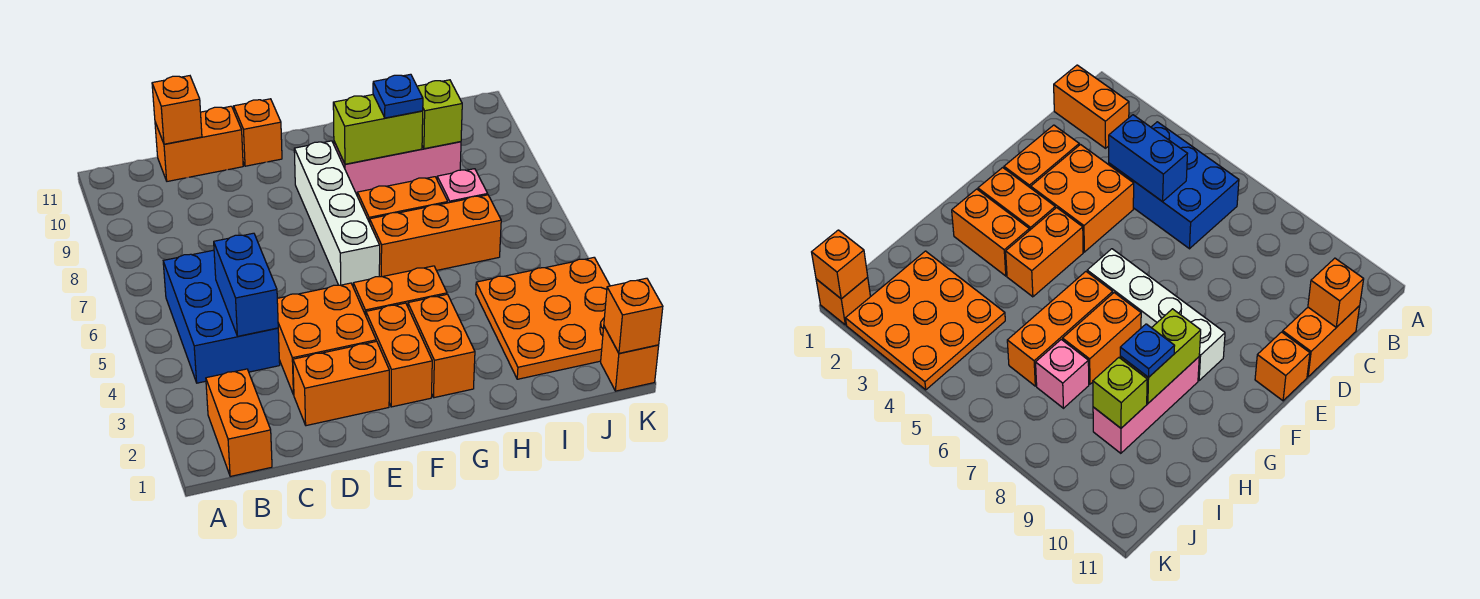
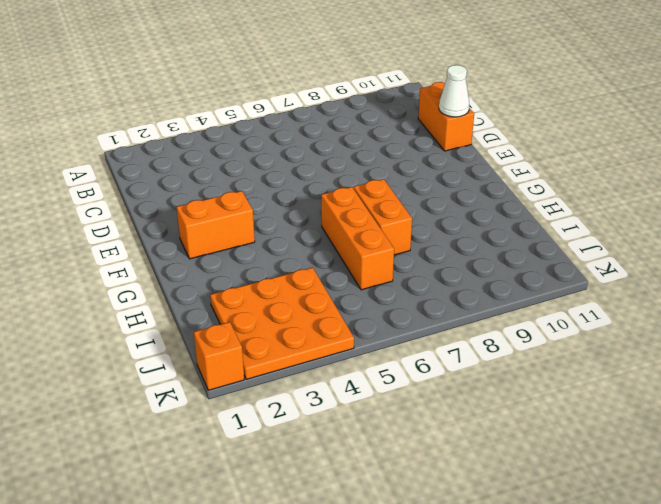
white cone D11 level 2 -> none
none -> orange brick B1:B2 level 1
none -> blue brick B4:C6 level 1
none -> orange brick D2:E2 level 1

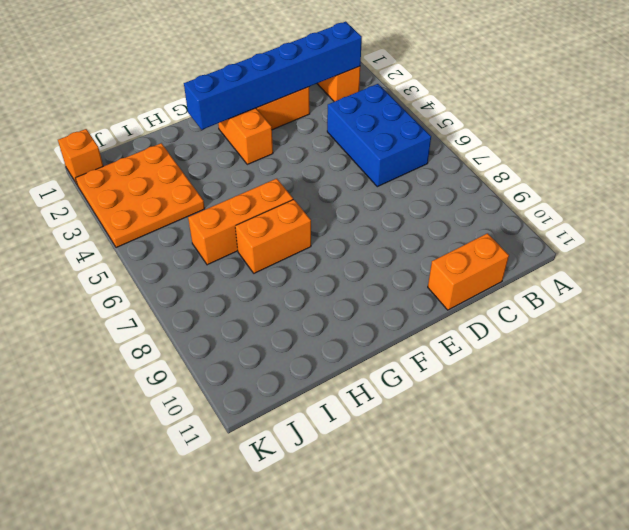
blue brick B2:G2 level 2 -> none
none -> orange brick D3:E4 level 1
none -> orange brick E11 level 1
none -> orange brick F4:G4 level 1

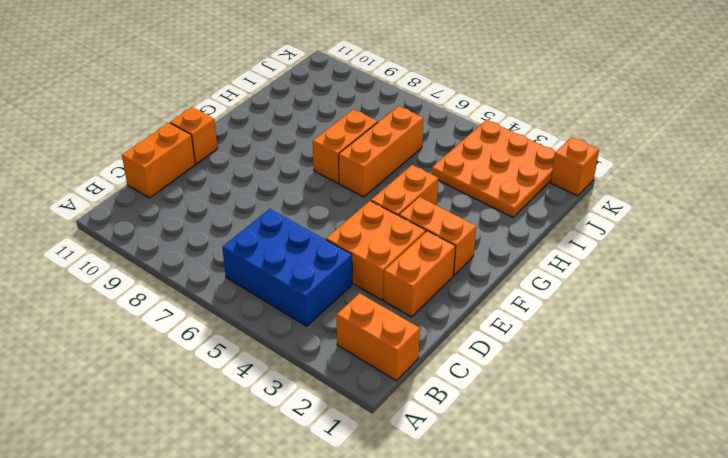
none -> white brick F6:F9 level 1
none -> orange brick G2:G3 level 1
none -> pink brick G9:I9 level 1

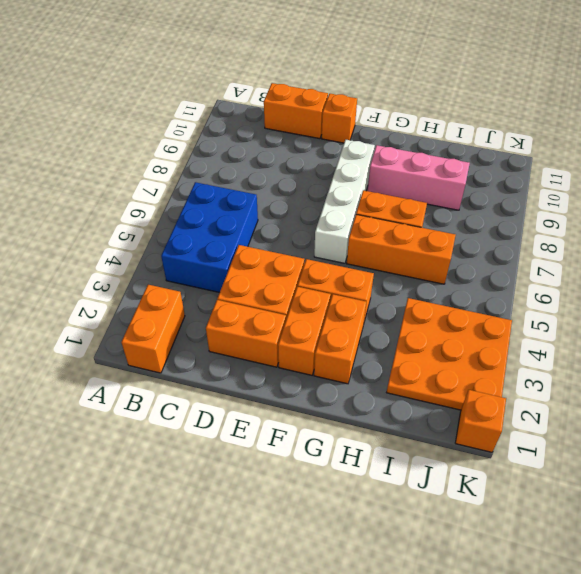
none -> pink brick I7 level 1
none -> blue brick C4:C5 level 2
none -> orange brick C11 level 2

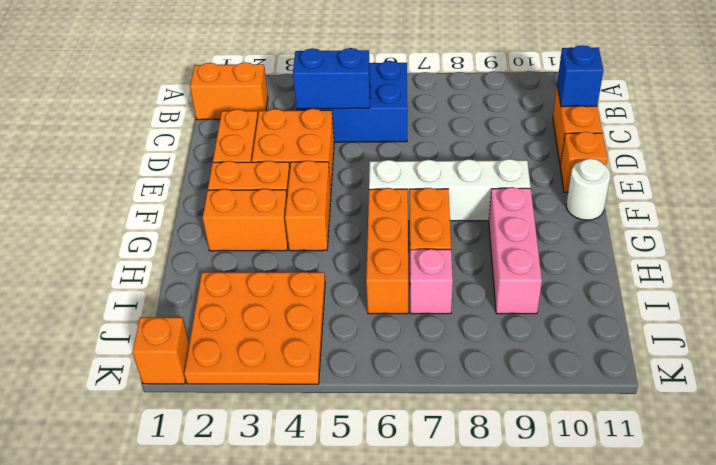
blue brick C11 level 2 -> orange brick C11 level 2
white round brick F11 level 1 -> none
none -> lime brick G9:H9 level 2
none -> lime brick I9 level 2
none -> orange brick K1 level 2

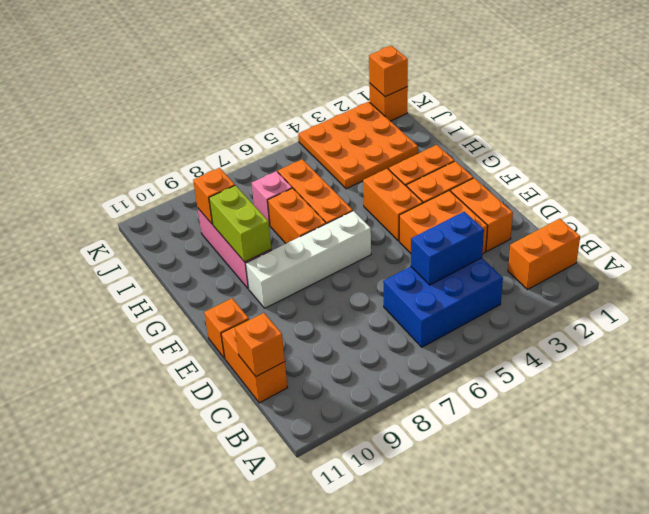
orange brick I9 level 2 -> lime brick I9 level 2
none -> blue plate H9 level 3

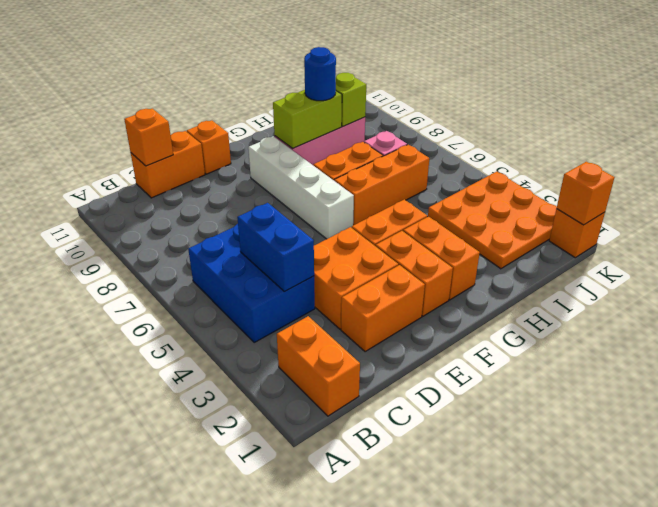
blue round brick H9 level 3 -> blue plate H9 level 3

